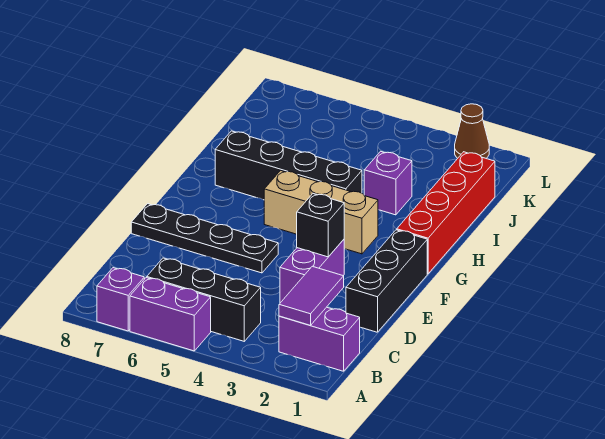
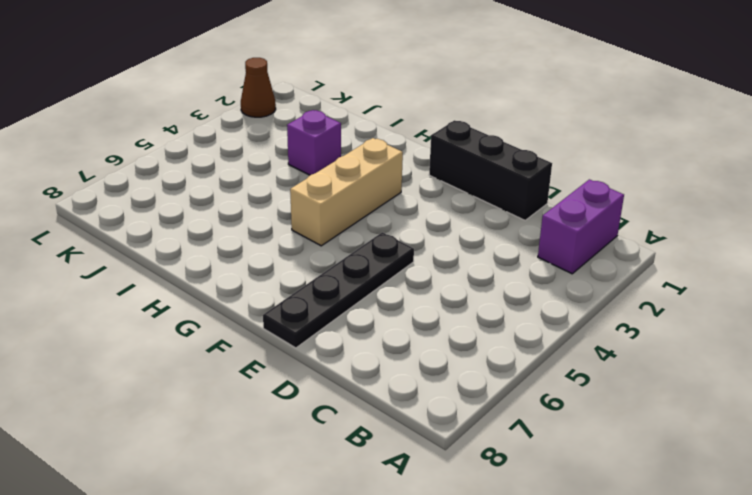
none -> purple brick A5:A6 level 1
none -> purple brick A7 level 1
none -> black brick B4:B6 level 1

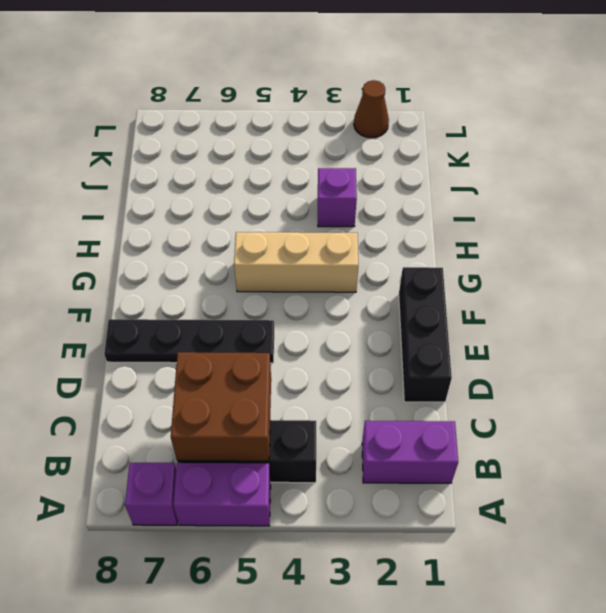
brown brick B5:C6 level 2 -> none
none -> purple brick D3:E3 level 1
none -> red brick G1:J1 level 1
none -> black brick H4:H7 level 1

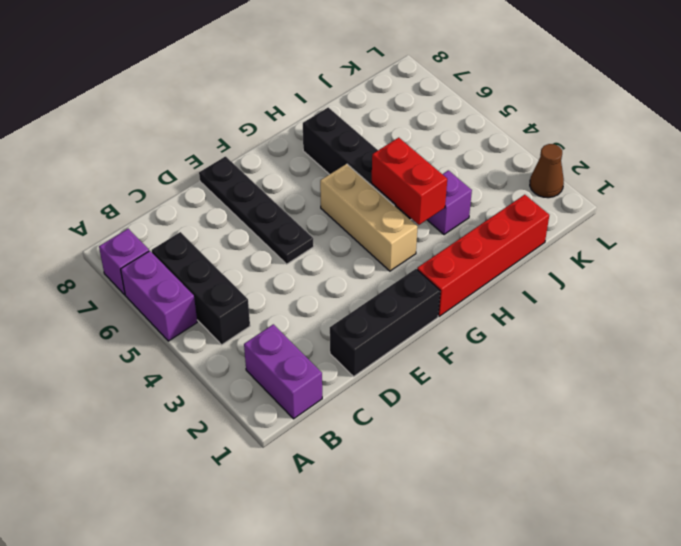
red brick H3:H4 level 2 -> none
none -> purple brick D3:E3 level 1
none -> purple tile B2:C2 level 2
none -> black brick E3 level 2

